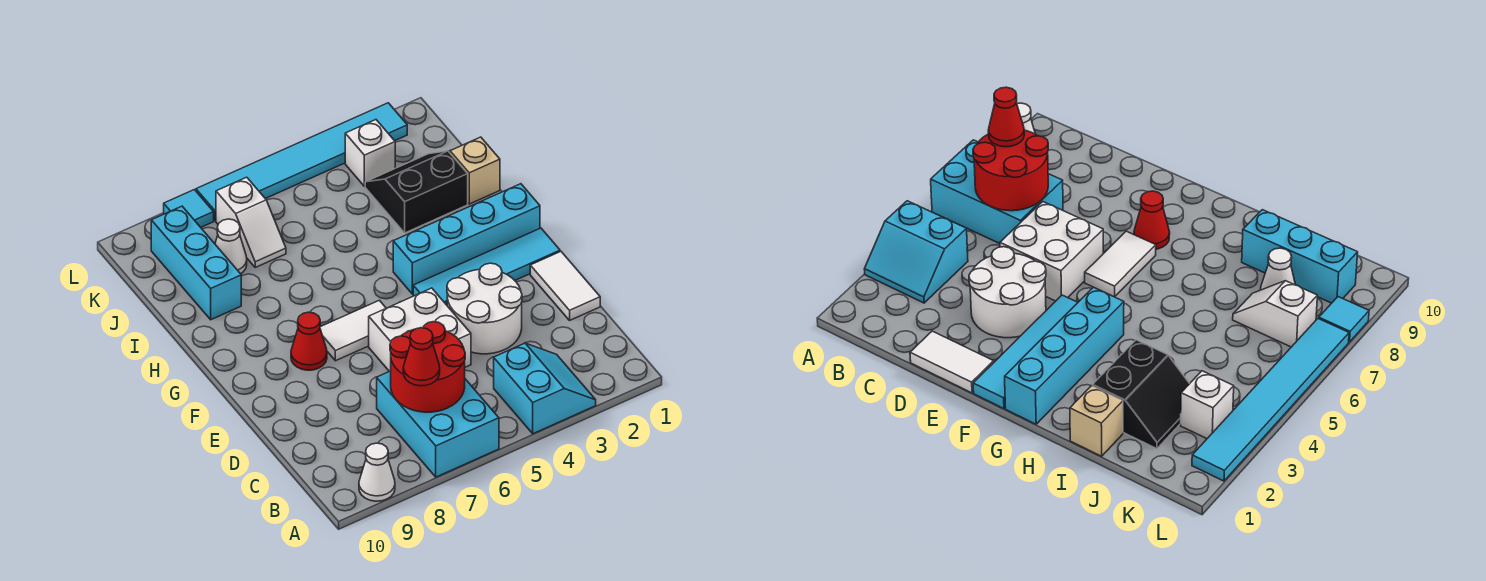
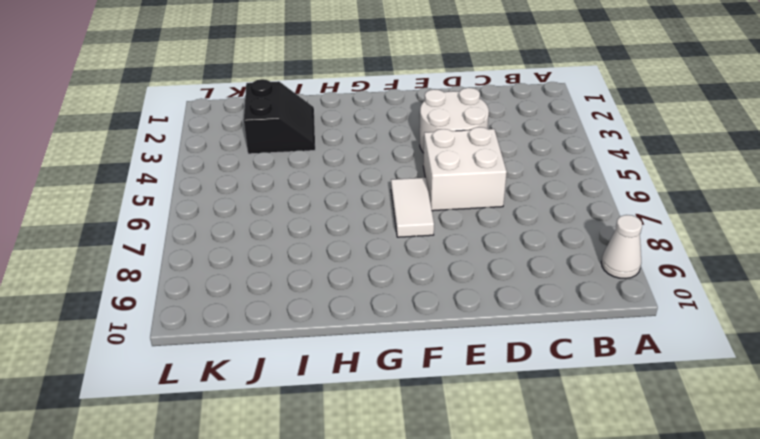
black slope I2:J3 level 1 top J -> black slope I2:J3 level 1 top I
none -> cyan slope A3:B4 level 1 top 4
none -> cyan brick A6:C7 level 1
none -> white tile D1:E1 level 1

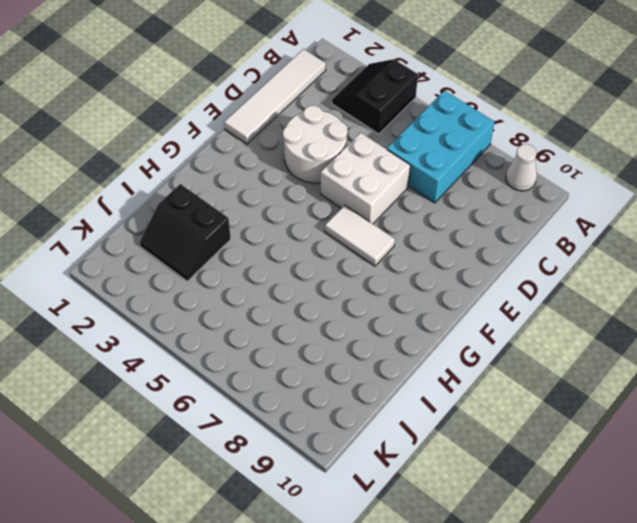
black slope A3:B4 level 1 top 4 -> cyan slope A3:B4 level 1 top 4
white tile B1:E1 level 1 -> white tile D1:E1 level 1
none -> cyan tile F1:F4 level 1
none -> red cone F8 level 1
none -> cyan brick G1:G4 level 1

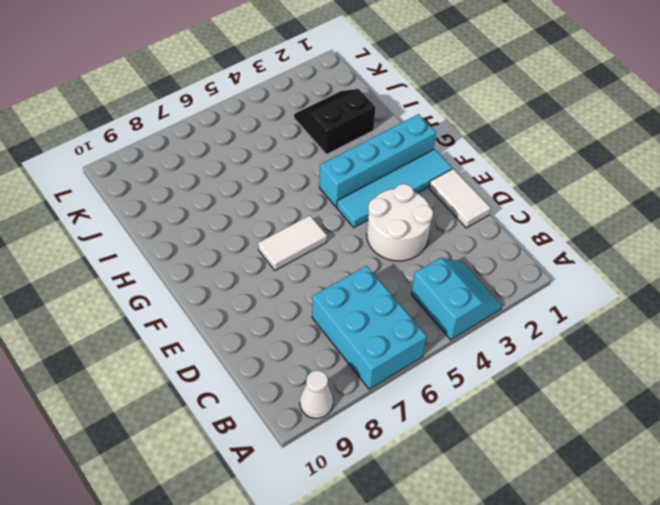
none -> white brick D5:E6 level 1
none -> red cone F8 level 1
none -> tan brick I1 level 1

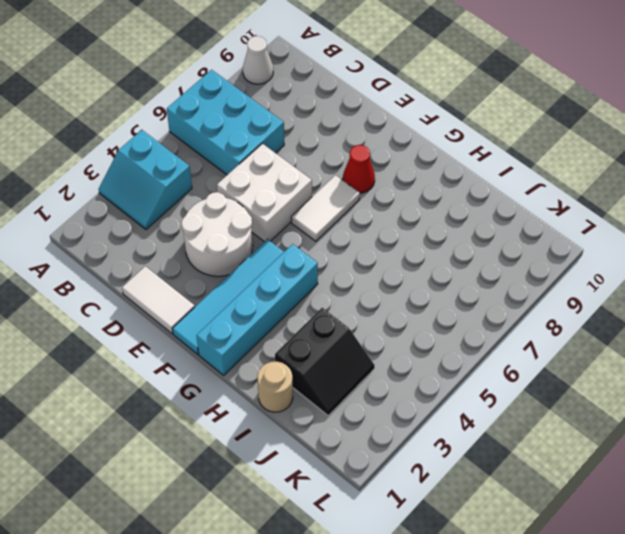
tan round brick I1 level 1 -> tan brick I1 level 1
none -> cyan brick I9:K9 level 1
none -> white slope J7:K7 level 1 top K
none -> white cone J8 level 1

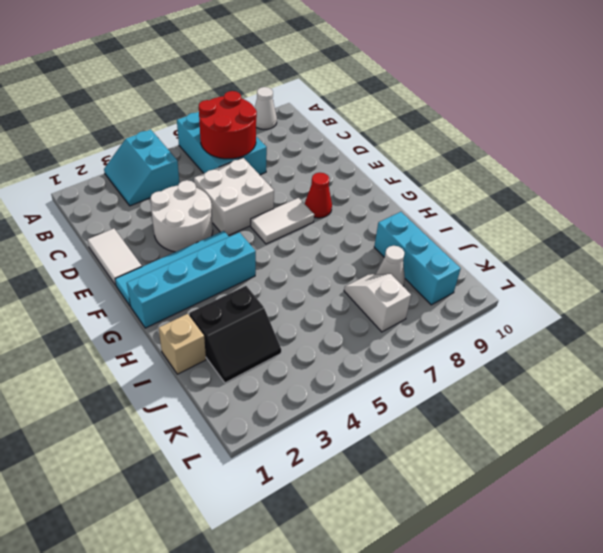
none -> white brick K3 level 1
none -> cyan tile L2:L7 level 1
none -> cyan tile L8 level 1

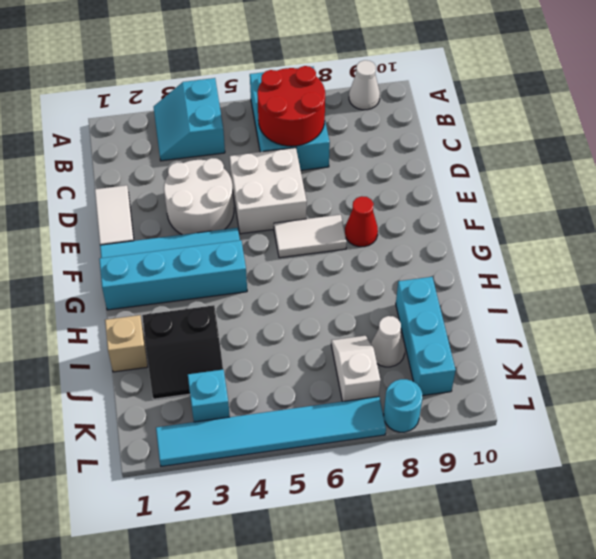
cyan brick K3 level 1 -> white brick K3 level 1
cyan round brick L8 level 1 -> cyan tile L8 level 1
none -> red cone B7 level 3

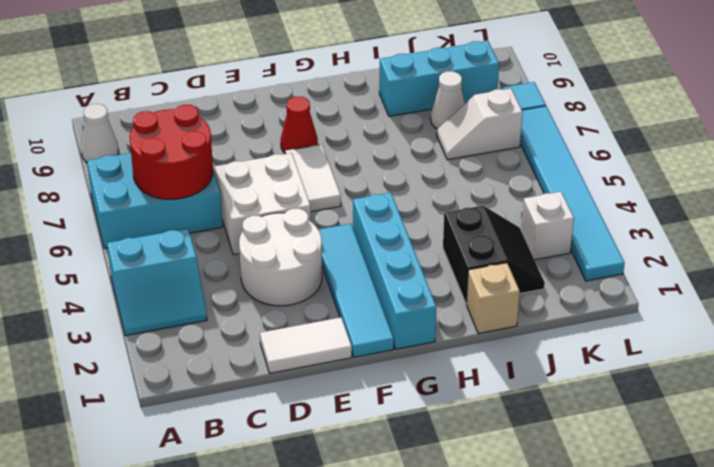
none -> red cone B7 level 3

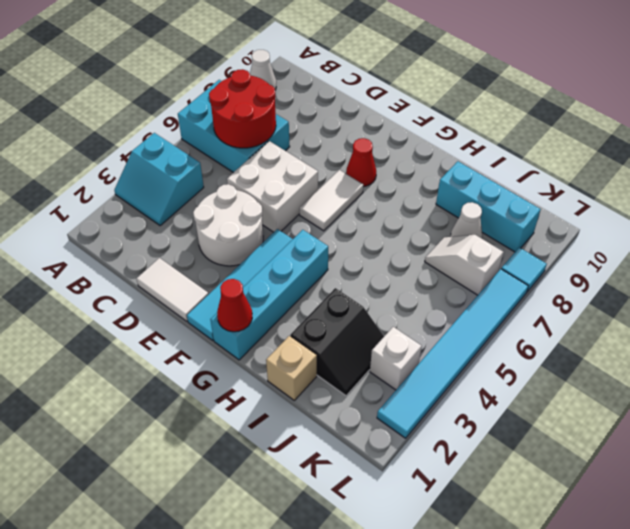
red cone G1 level 2 -> red cone B7 level 3

